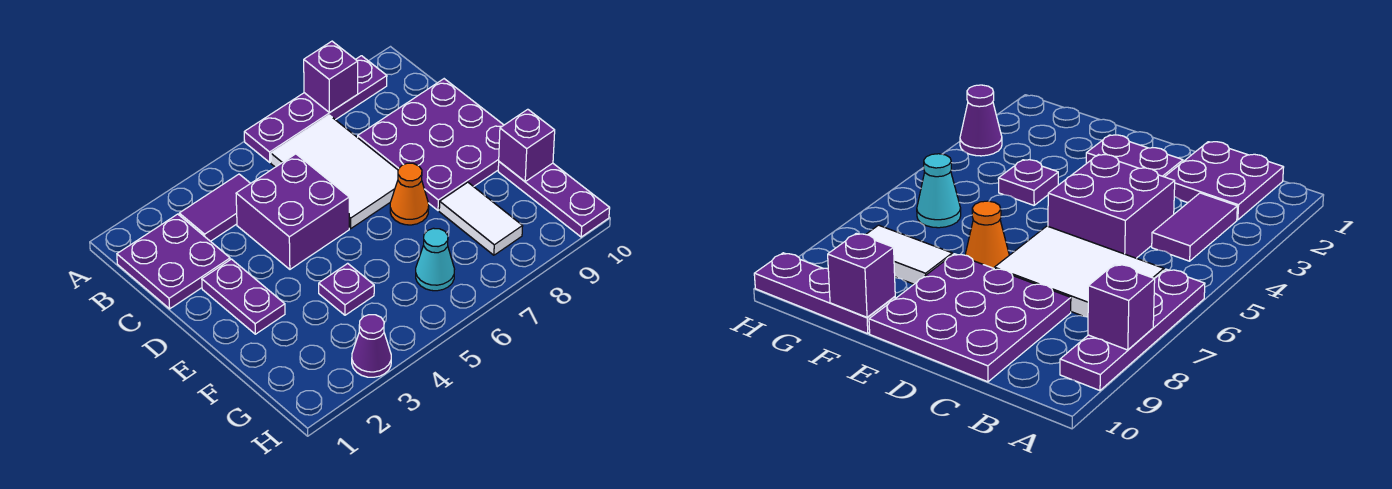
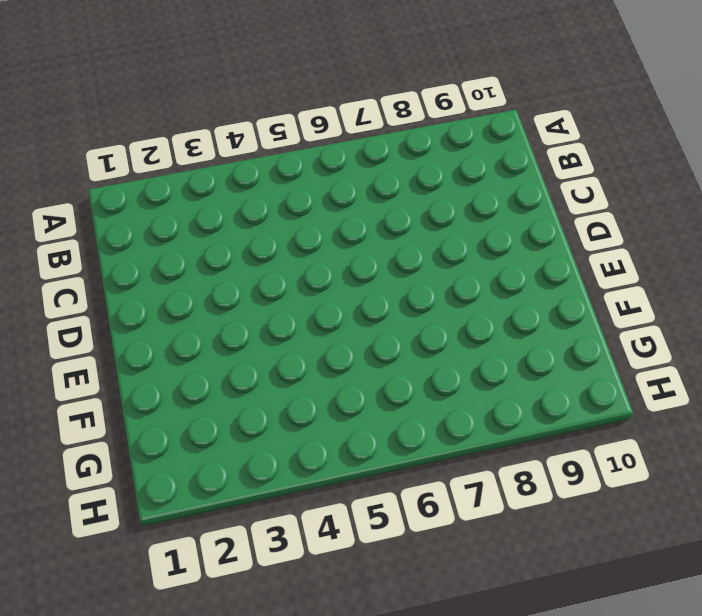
none -> purple plate A6:A9 level 1
none -> purple plate B1:C2 level 1
none -> purple tile B3:B4 level 1

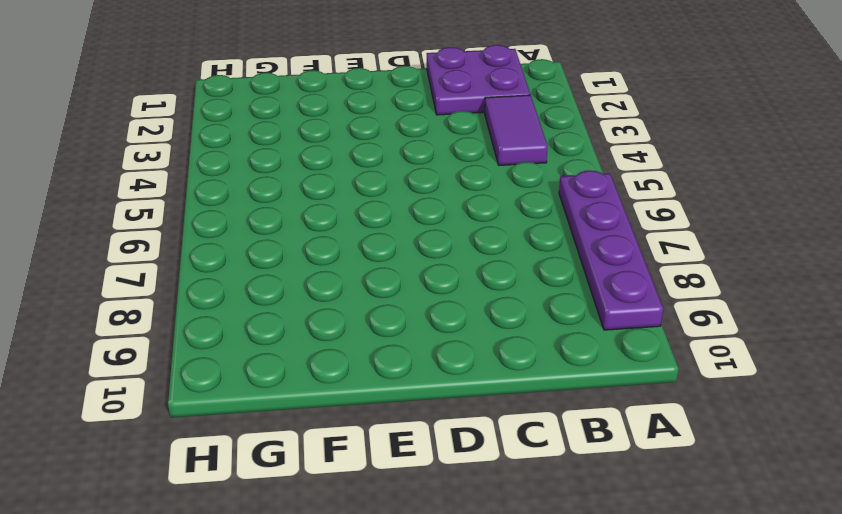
none -> white tile B6:D7 level 1
none -> purple brick C4:D5 level 1
none -> purple plate C8:E10 level 1

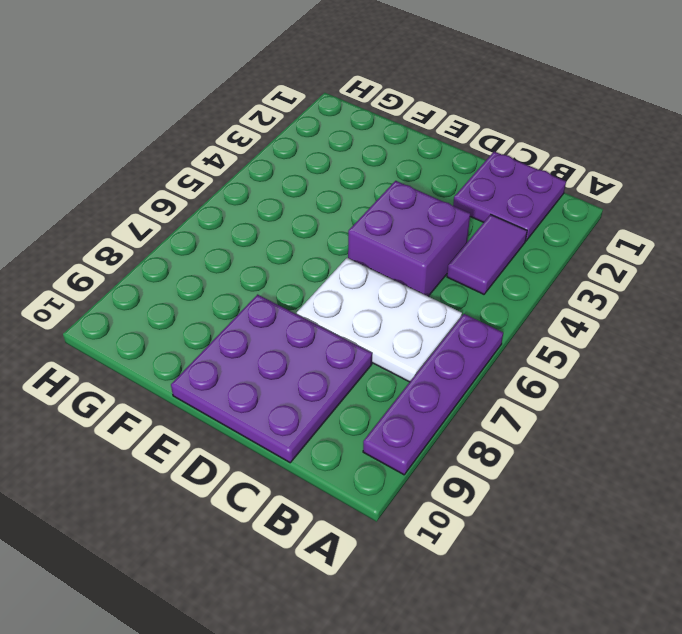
white plate B6:D7 level 1 -> white tile B6:D7 level 1
none -> purple plate D2:E2 level 1
none -> orange cone E7 level 1
none -> purple plate F4 level 1

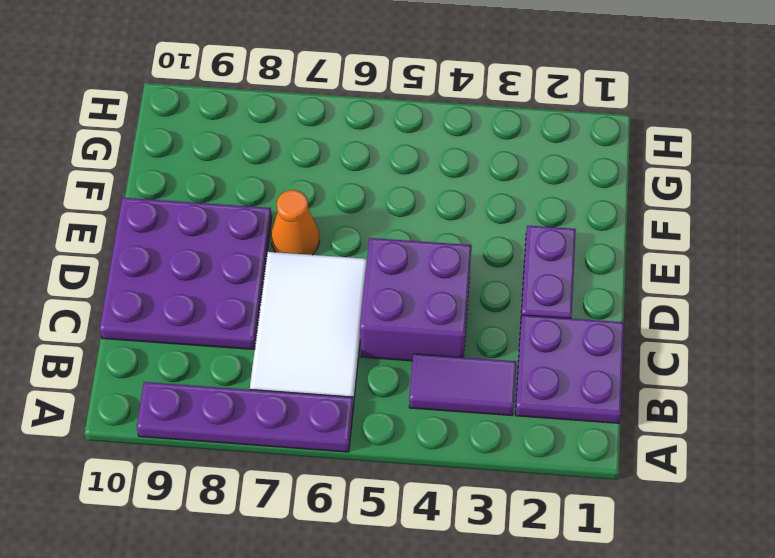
none -> purple plate F4 level 1
none -> white tile F8:G8 level 1
none -> purple plate F10:H10 level 1

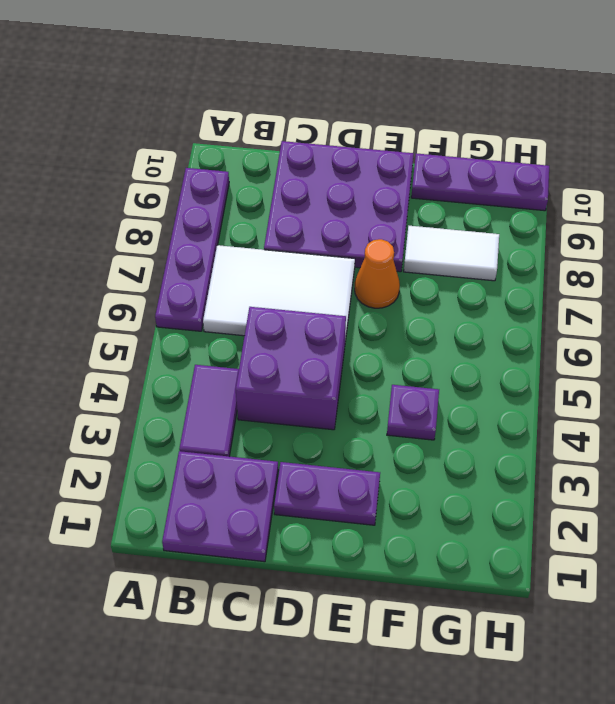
none -> cyan cone G6 level 1
none -> purple cone H3 level 1
none -> purple brick A8 level 2

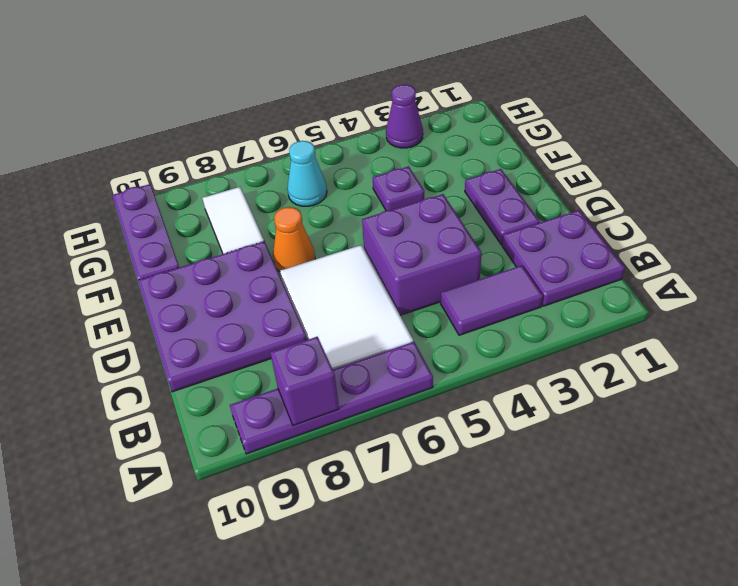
none -> purple brick F10 level 2

